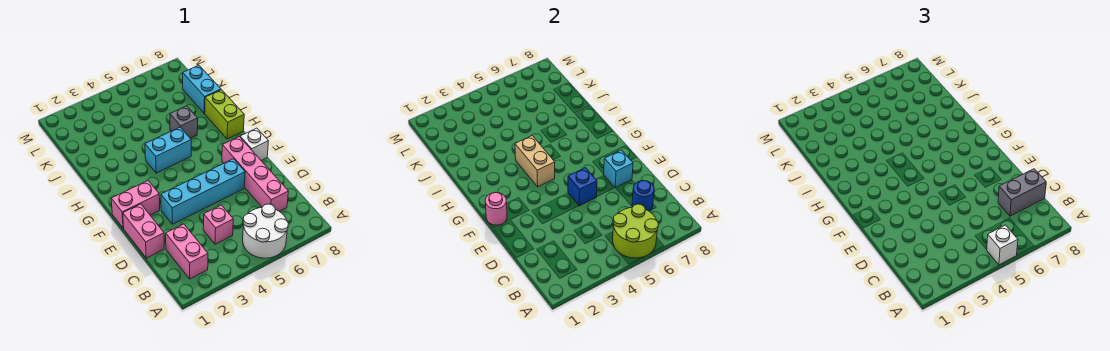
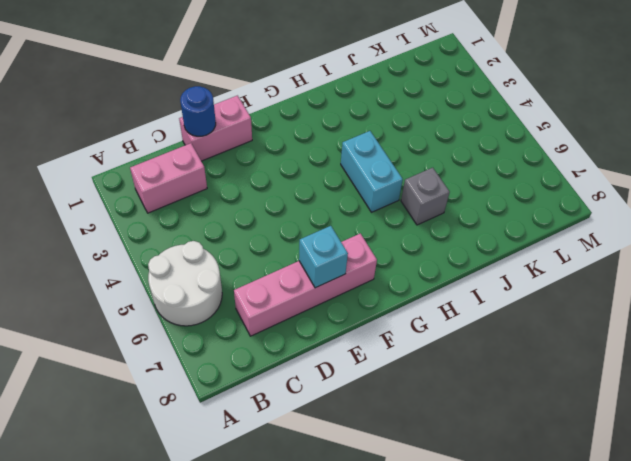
blue round brick D1 level 2 -> blue round brick C7 level 2
none -> pink brick C4 level 1
none -> cyan brick E3:E6 level 1
none -> pink brick F1:F2 level 1

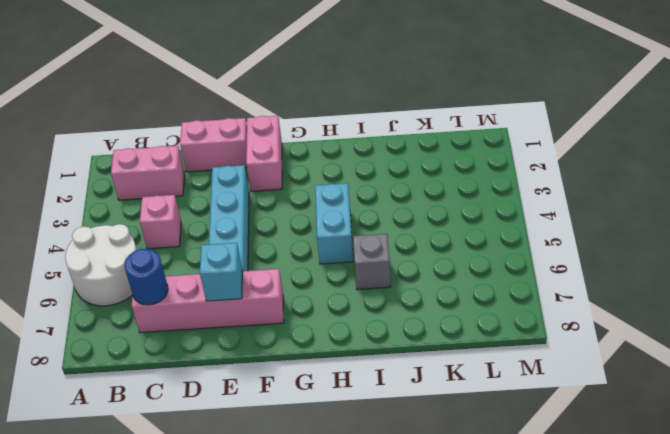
none -> white brick F8 level 1
none -> lime brick H8:I8 level 1
none -> cyan brick J8:K8 level 1

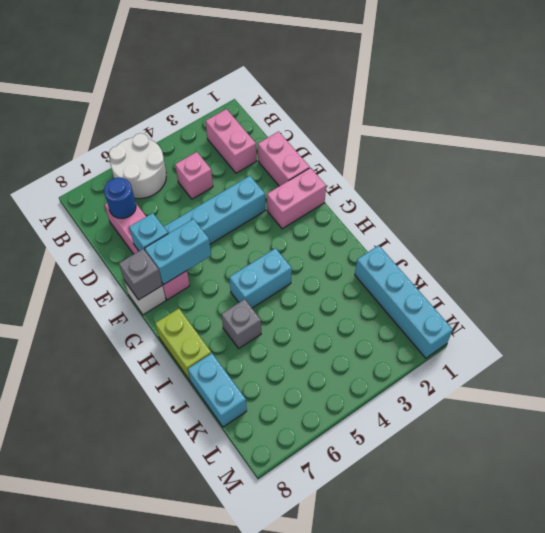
cyan brick F6:F7 level 2 -> none
grey brick F8 level 2 -> none
cyan brick J1:M1 level 1 -> none
none -> lime round brick A5:B6 level 2
none -> blue brick E5 level 2
none -> pink round brick F1 level 2

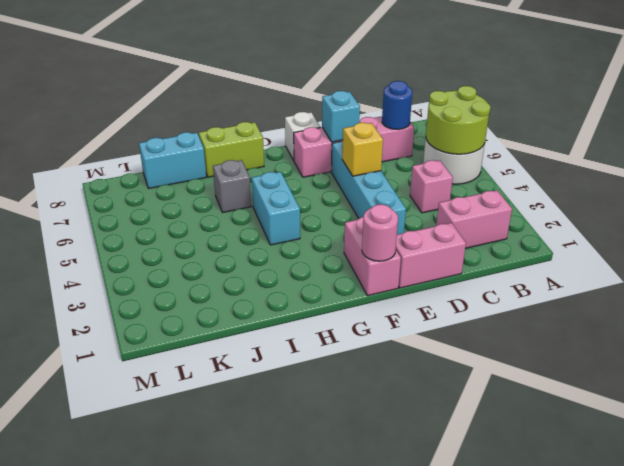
yellow brick E5 level 2 -> blue brick E5 level 2
none -> tan brick G4:H4 level 2
none -> white brick A5 level 3
none -> grey brick C7:C8 level 3

